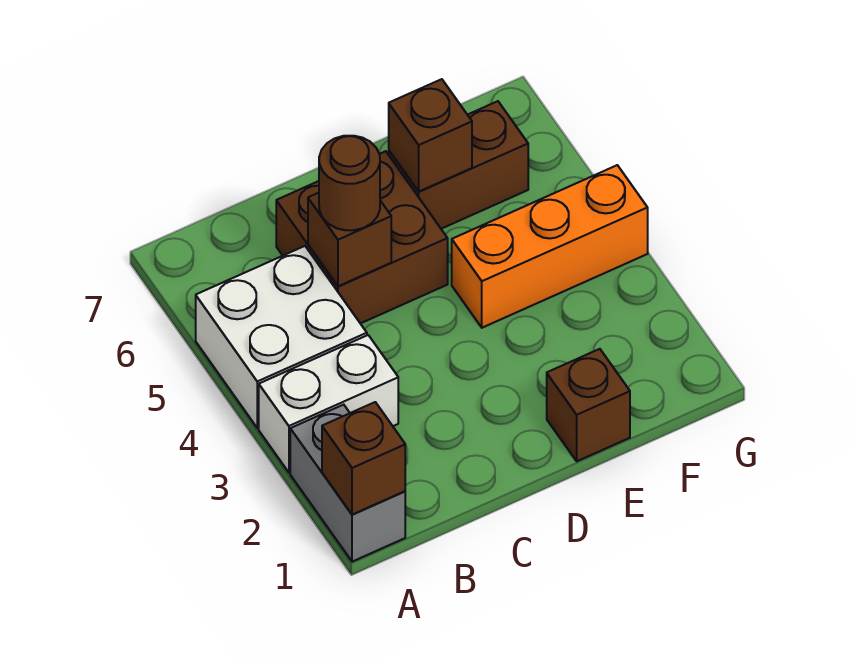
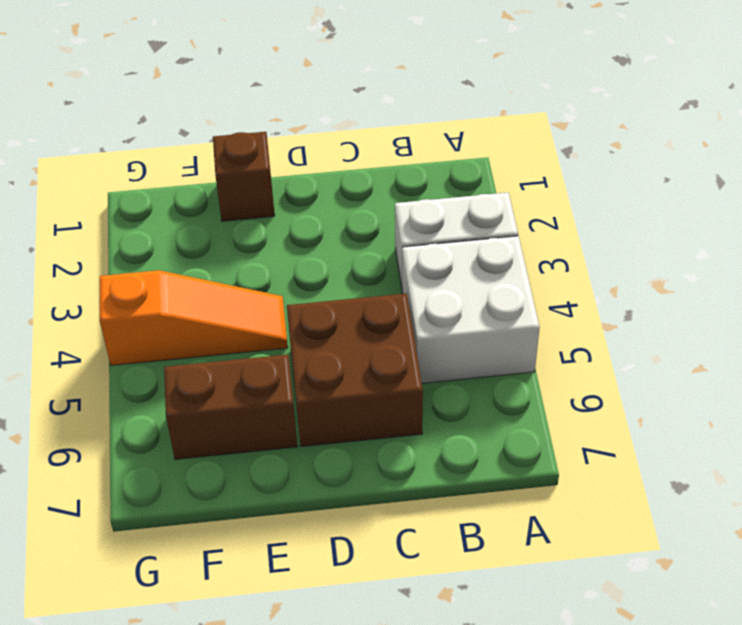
orange slope E4:G4 level 1 top G -> orange brick E4:G4 level 1
none -> grey brick A1:A2 level 1
none -> brown brick A1 level 2

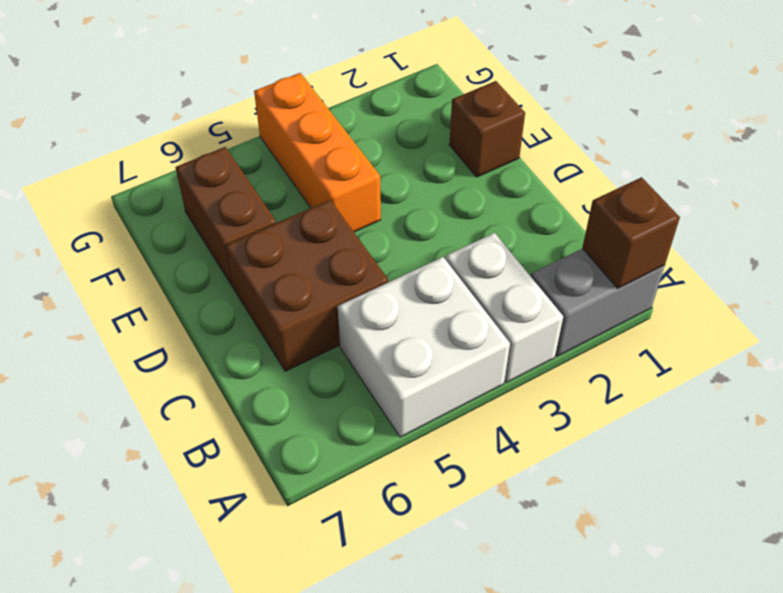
none -> brown brick C5 level 2
none -> brown brick E6 level 2

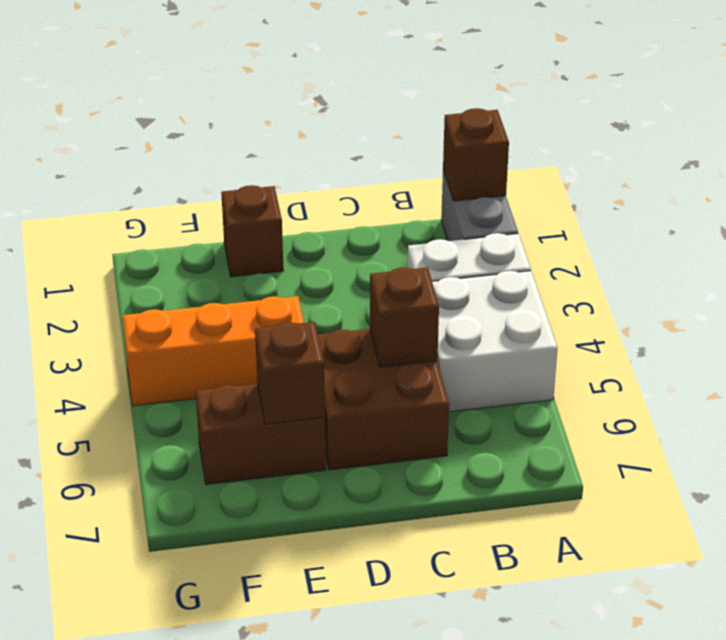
none -> brown round brick C5 level 3

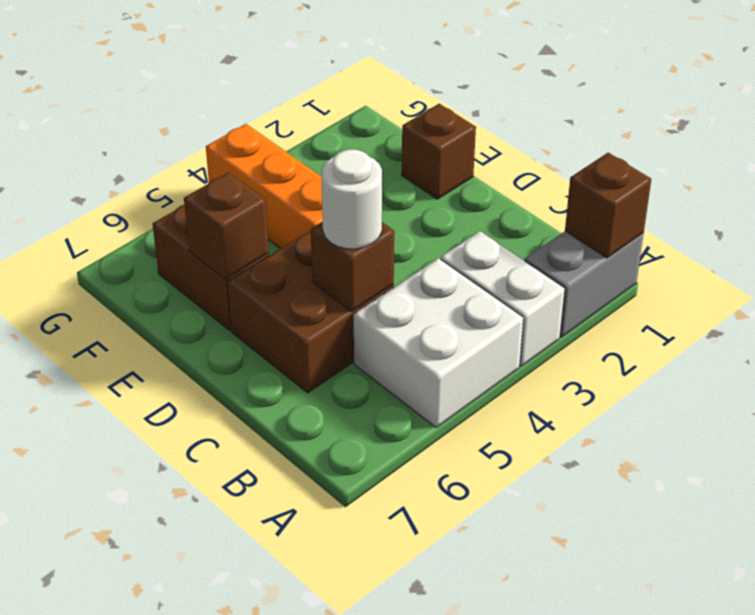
white round brick C5 level 3 -> brown round brick C5 level 3

